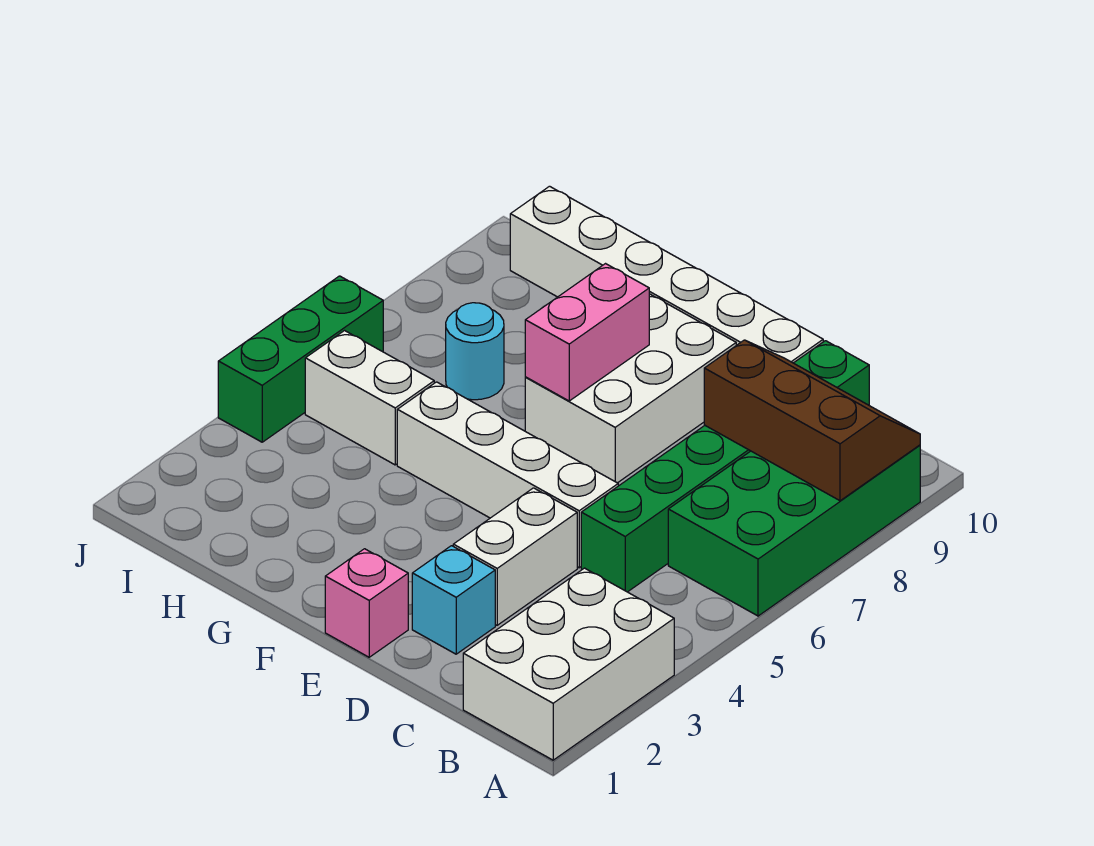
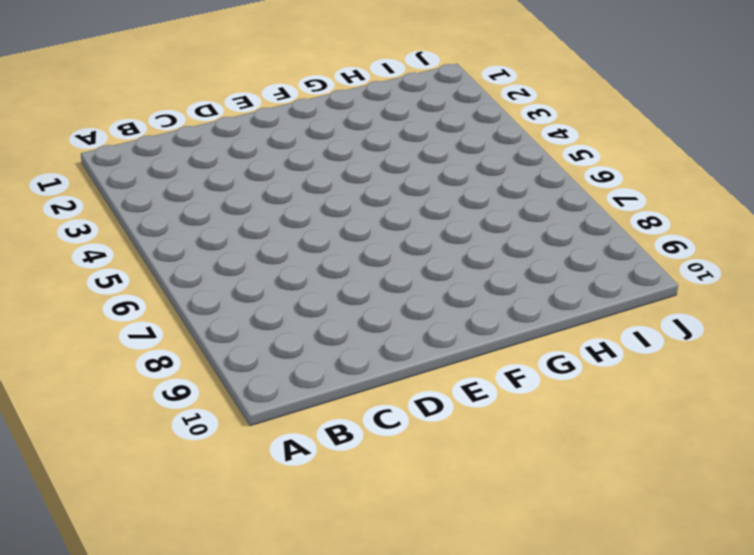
none -> white brick A1:B3 level 1
none -> green brick A6:B9 level 1
none -> green brick C5:C10 level 1

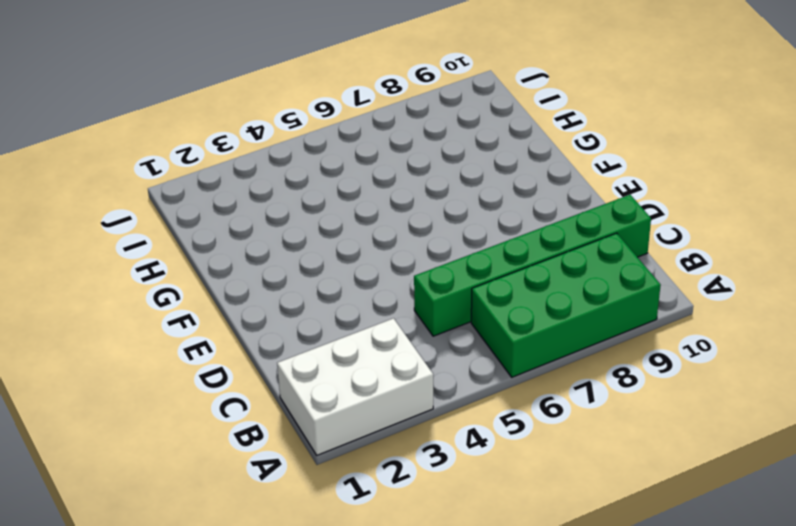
none -> cyan brick D2 level 1
none -> white brick D3:D4 level 1
none -> white brick D5:G5 level 1

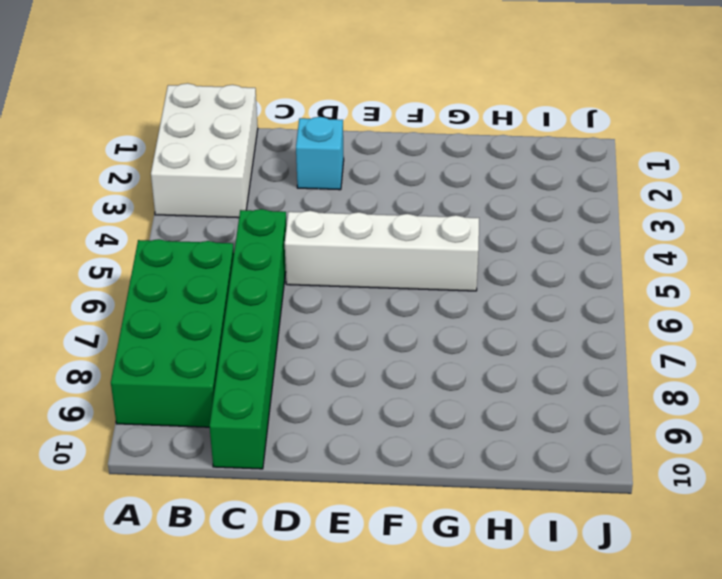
none -> white brick D3:D4 level 1
none -> white brick D10:I10 level 1
none -> pink brick E1 level 1

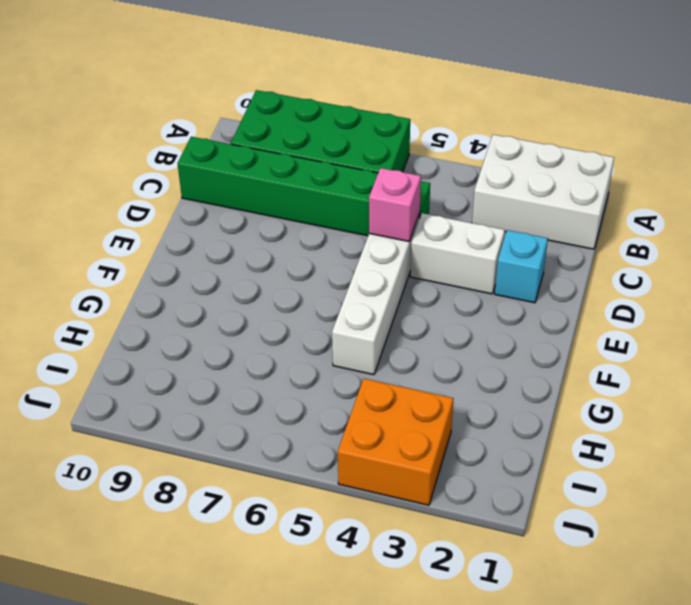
pink brick D5 level 2 -> pink brick E1 level 1
orange brick I3:J4 level 1 -> green brick J4:J6 level 1
none -> white brick D10:I10 level 1
none -> white brick E7:F9 level 1
none -> white brick H5:I5 level 1

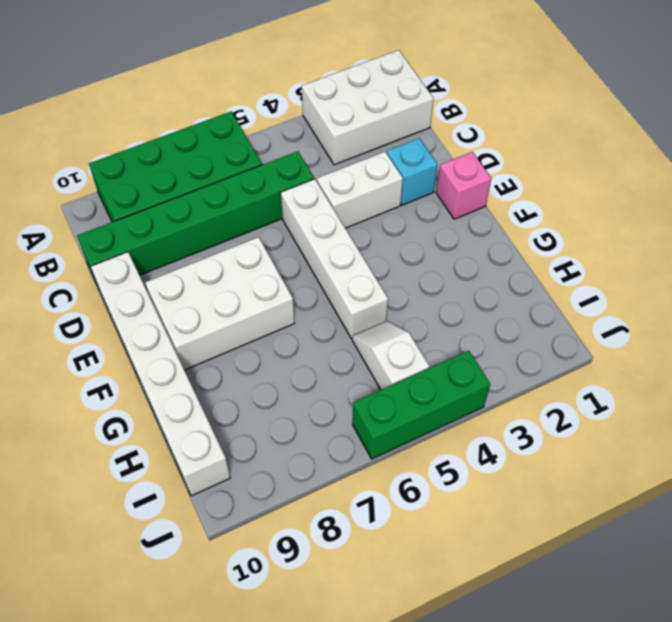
white slope H5:I5 level 1 top I -> white brick H5:I5 level 1
none -> cyan round brick H7 level 1
none -> brown slope A8:C9 level 2 top 8
none -> pink brick F7:F8 level 2

